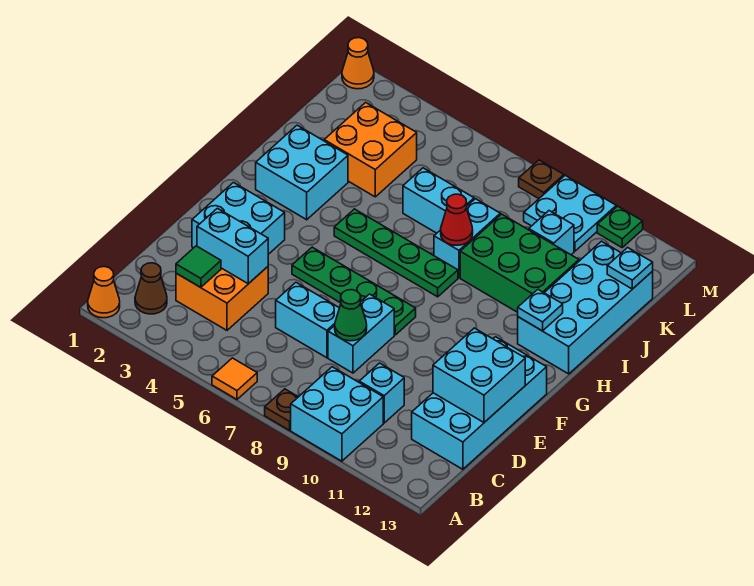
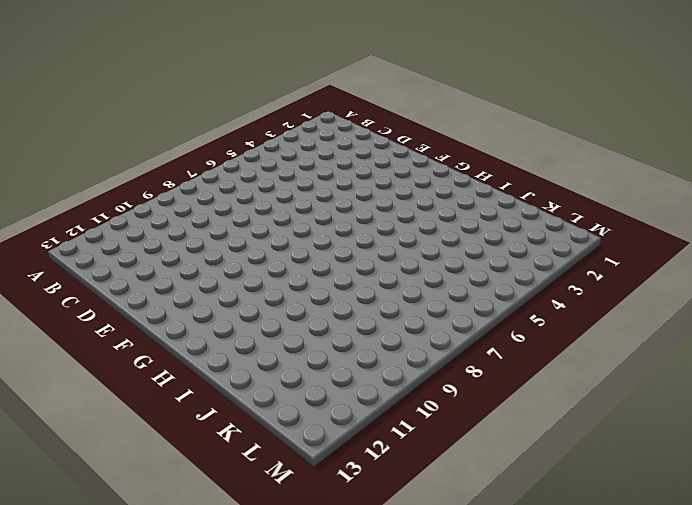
none -> orange cone A1 level 1
none -> orange tile A6 level 1
none -> brown plate A8 level 1
none -> cyan brick A9:B10 level 1

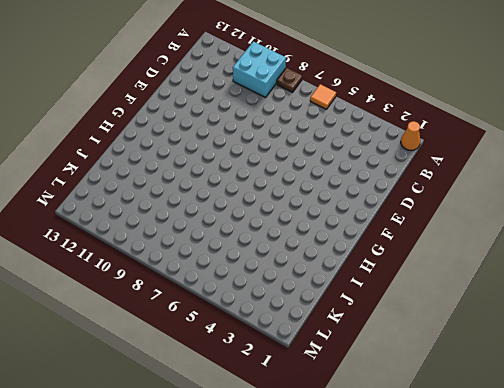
none -> brown cone B2 level 1
none -> orange brick C3:D4 level 1
none -> cyan brick C10 level 1
none -> cyan brick C12:F13 level 1

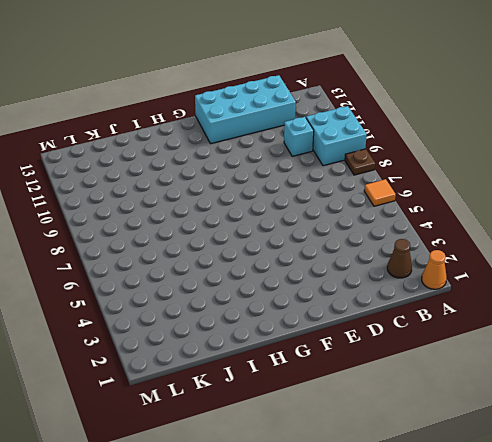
none -> orange brick C3:D4 level 1
none -> cyan brick D6:D7 level 1
none -> cyan brick D8:E8 level 1
none -> cyan brick E2:F3 level 1

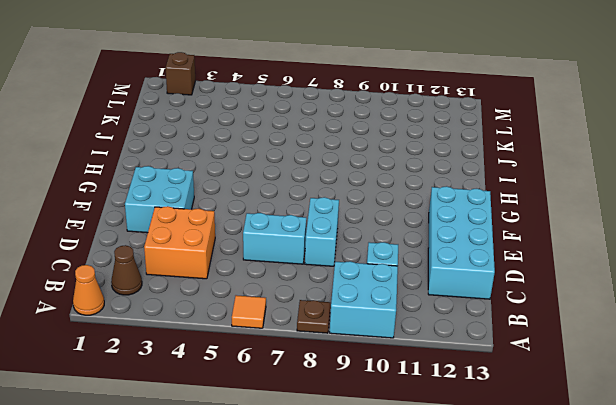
brown brick M2 level 1 -> none
none -> green plate F5:F8 level 1
none -> cyan brick H2:I3 level 1
none -> green plate H5:H8 level 1
none -> cyan brick H12:K13 level 1

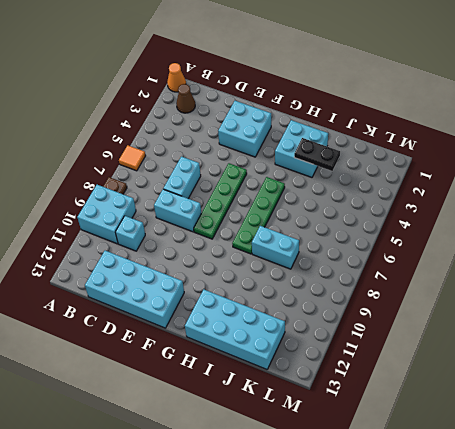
black plate I3:J3 level 2 -> none
none -> orange brick C3:D4 level 1
none -> green brick I9:J11 level 1
none -> orange brick J3:K4 level 1
none -> cyan brick J6:J7 level 1

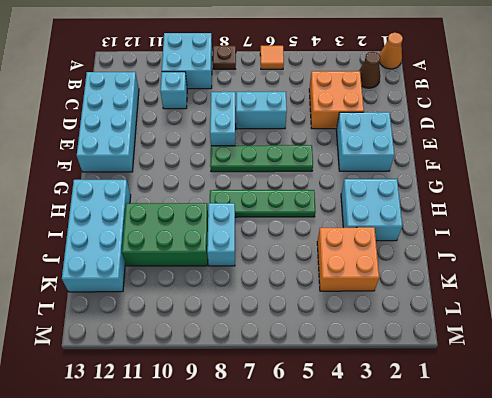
none -> cyan brick J6:J7 level 1
none -> cyan brick K10 level 1
none -> cyan plate L9:M10 level 1
none -> orange cone M1 level 1

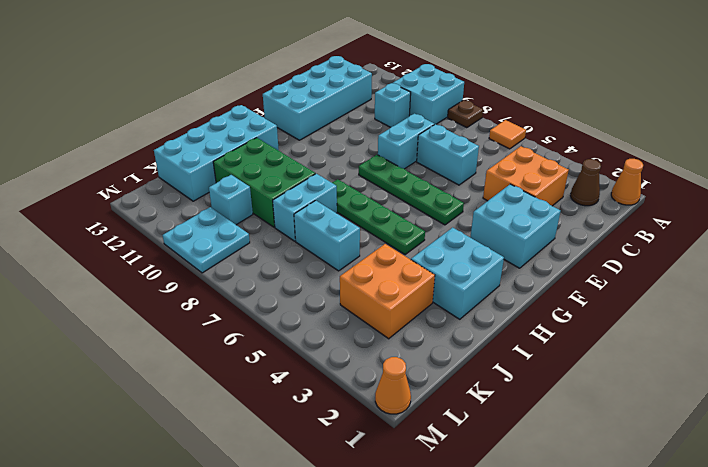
none -> brown plate M8 level 1
none -> green plate M11 level 1
none -> green tile C3 level 2
none -> cyan brick D3:D4 level 2

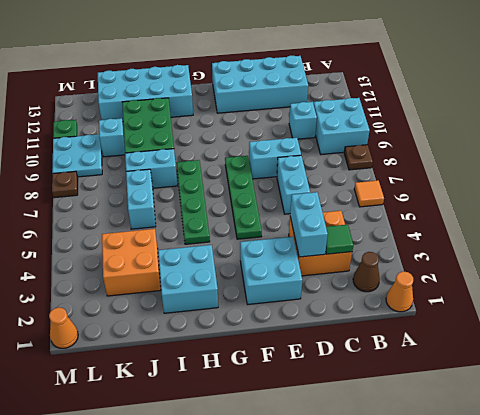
none -> green cone D8 level 2
none -> cyan brick D12:E13 level 2
none -> cyan plate H12 level 2
none -> red cone I8 level 2

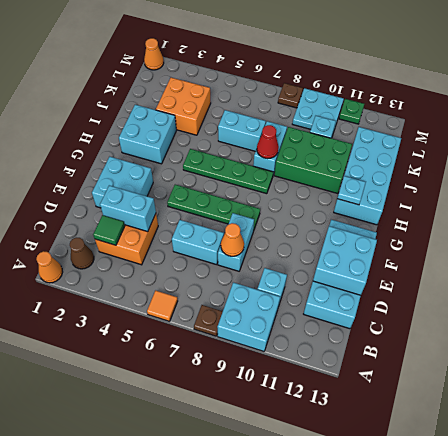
orange cone D8 level 2 -> green cone D8 level 2
none -> cyan plate K13 level 2

